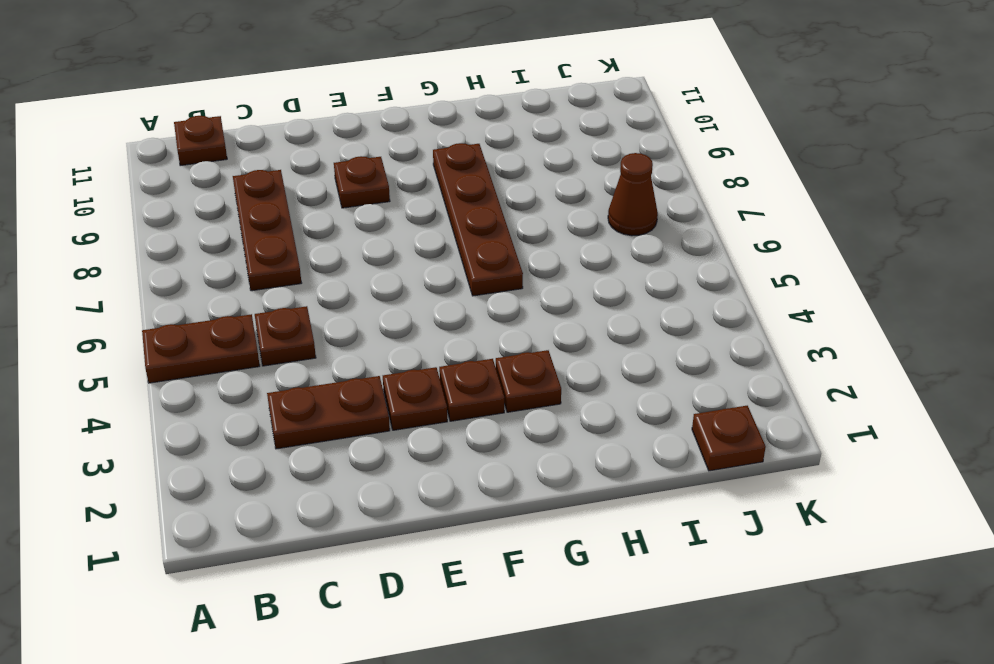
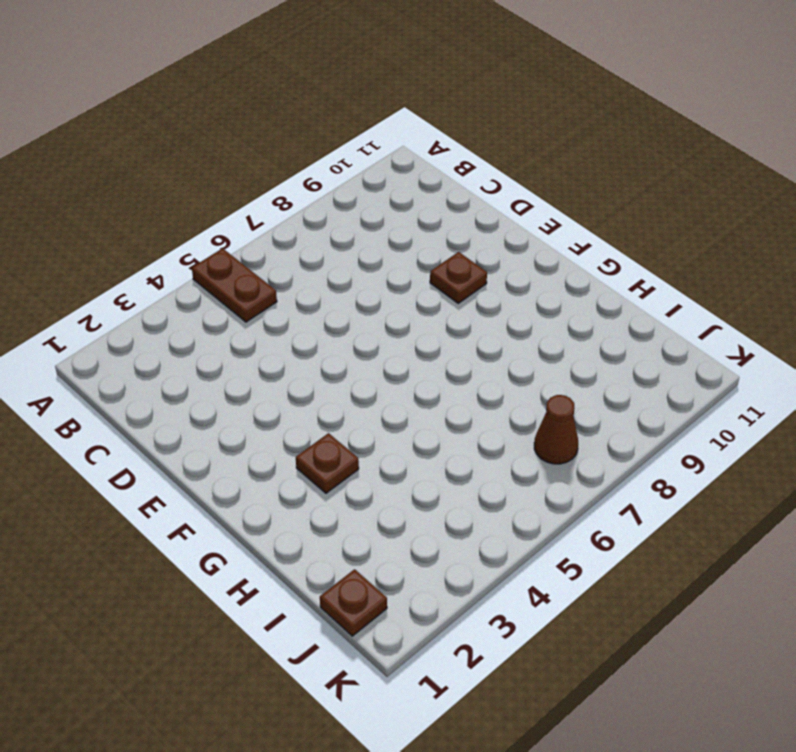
none -> brown plate B11 level 1
none -> brown plate C3:D3 level 1
none -> brown plate C5 level 1

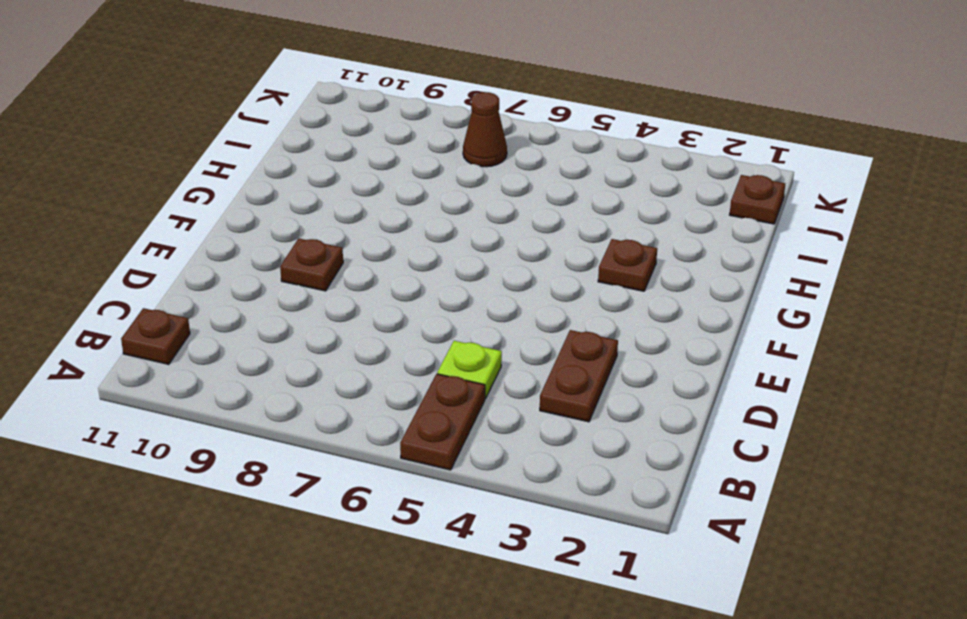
lime plate C5 level 1 -> brown plate C5 level 1
none -> brown plate C7:C9 level 1
none -> brown plate E3 level 1
none -> brown plate F3 level 1

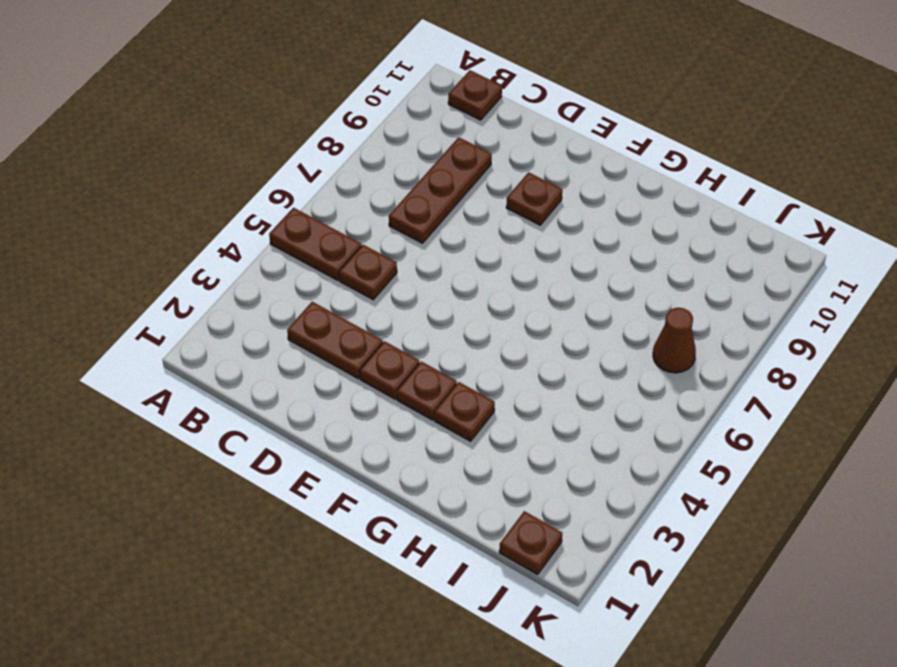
none -> brown plate G6:G9 level 1

